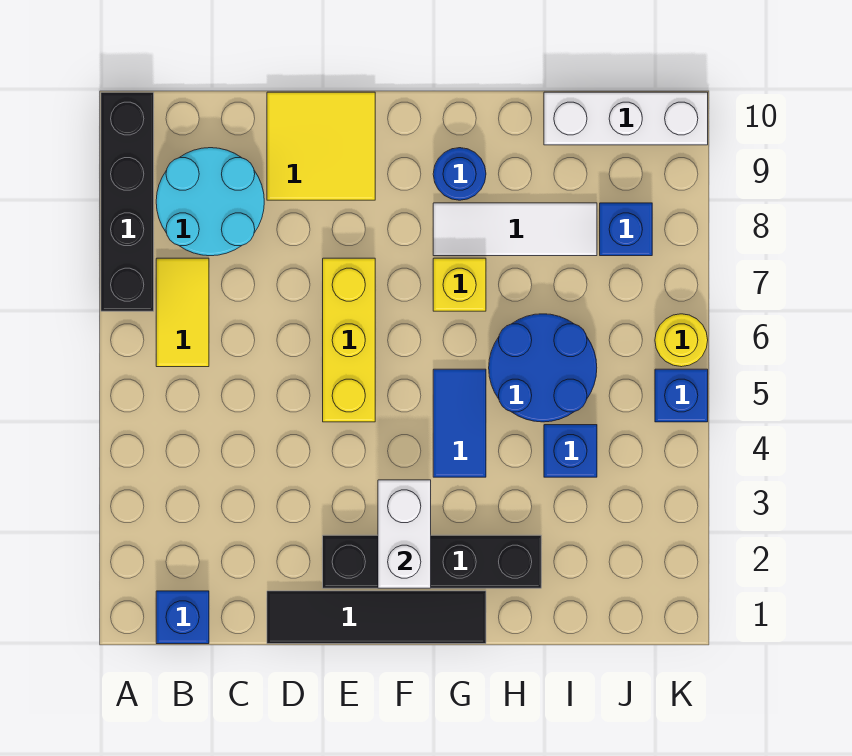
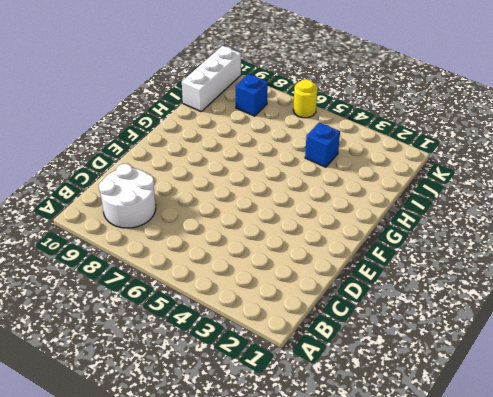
white round brick B8:C9 level 1 -> cyan round brick B8:C9 level 1
none -> black brick A7:A10 level 1
none -> blue brick B1 level 1
none -> yellow tile B6:B7 level 1

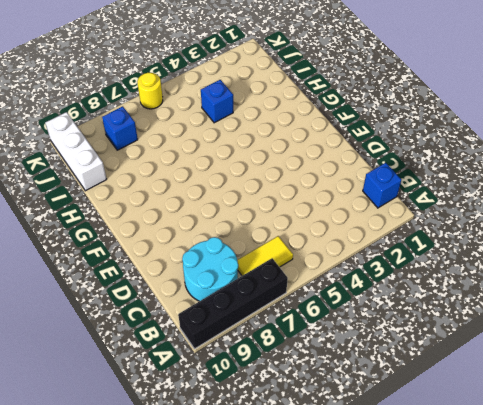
none -> black tile D1:G1 level 1
none -> yellow tile D9:E10 level 1
none -> black brick E2:H2 level 1

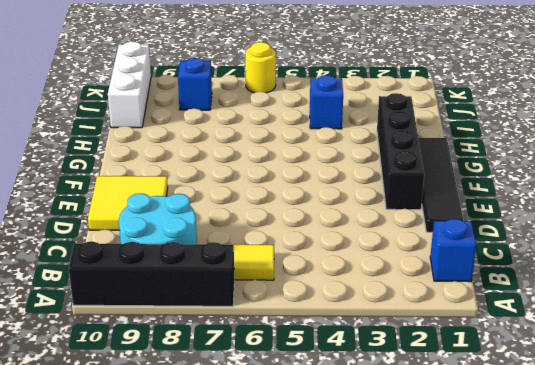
none -> yellow brick E5:E7 level 1
none -> blue tile G4:G5 level 1
none -> yellow brick G7 level 1

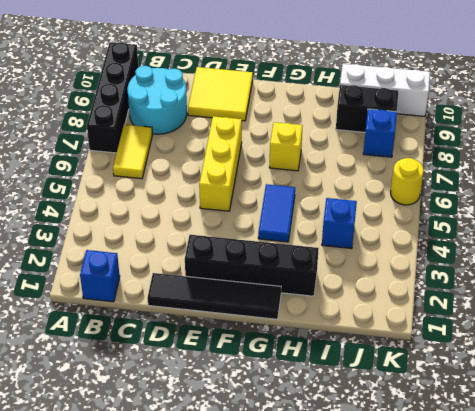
black brick I9:J9 level 1 -> none
none -> white tile G8:I8 level 1
none -> blue round brick G9 level 1
none -> blue round brick H5:I6 level 1

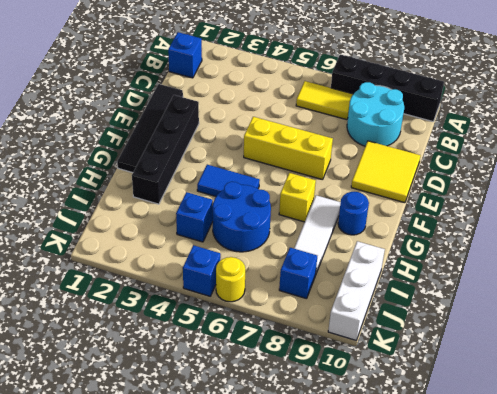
none -> white brick F2:F3 level 2

